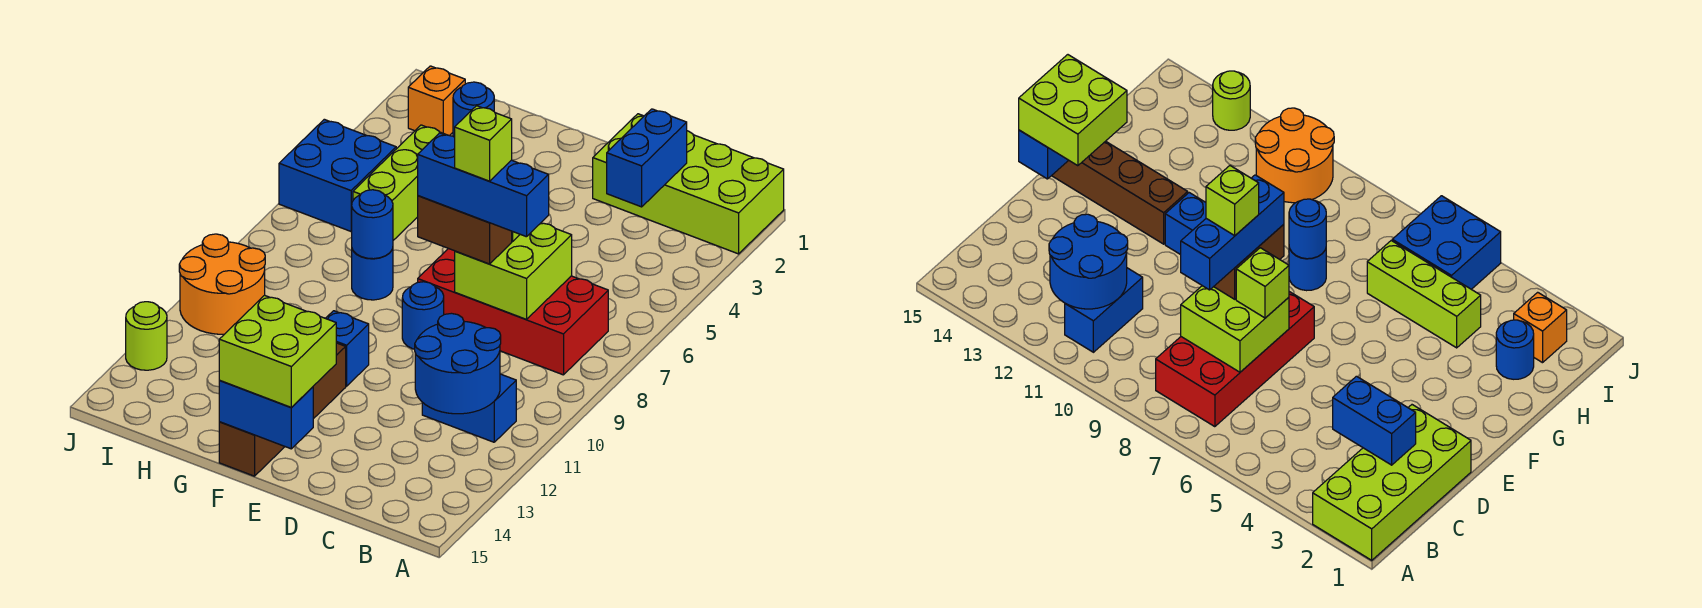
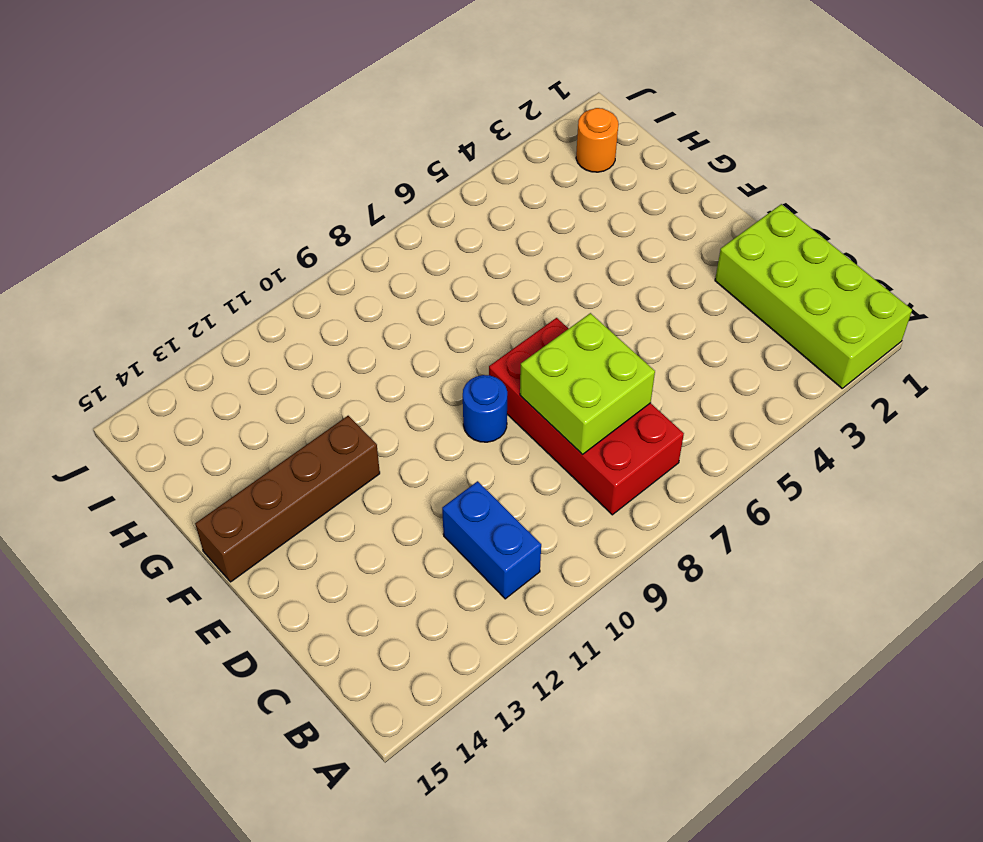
orange round brick I2 level 1 -> orange brick I2 level 1
none -> blue brick F11 level 1
none -> blue round brick G8 level 1
none -> blue round brick H2 level 1

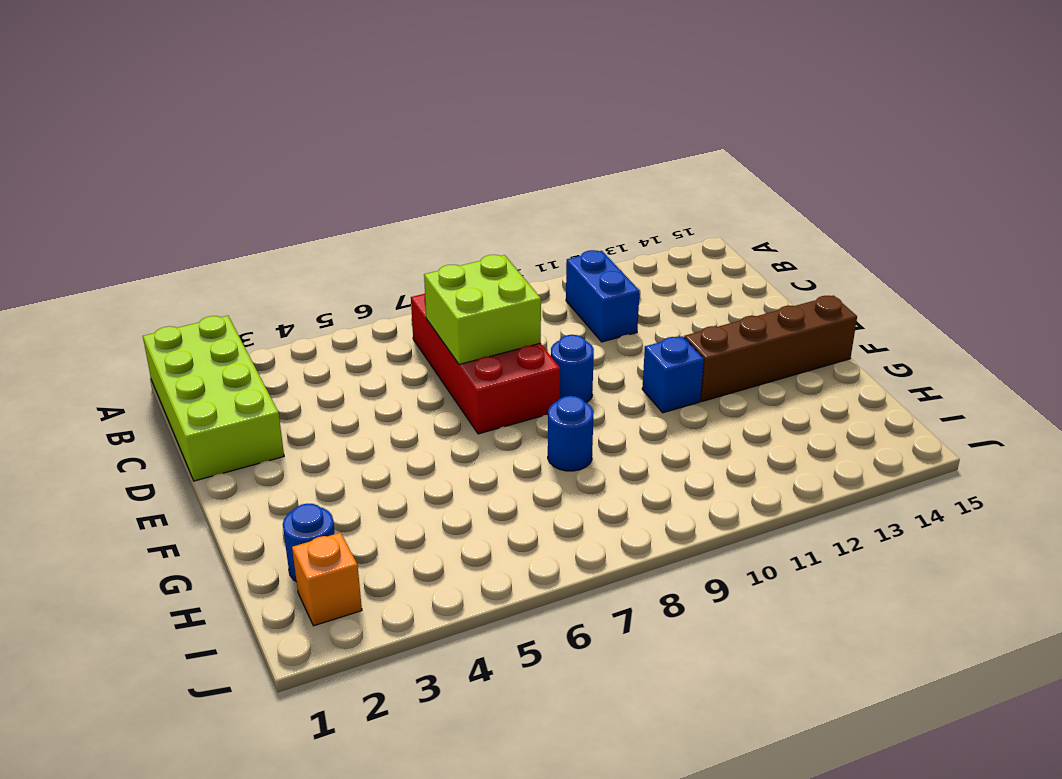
none -> lime brick H4:H6 level 1
none -> blue brick I5:J6 level 1
none -> orange round brick I10:J11 level 1

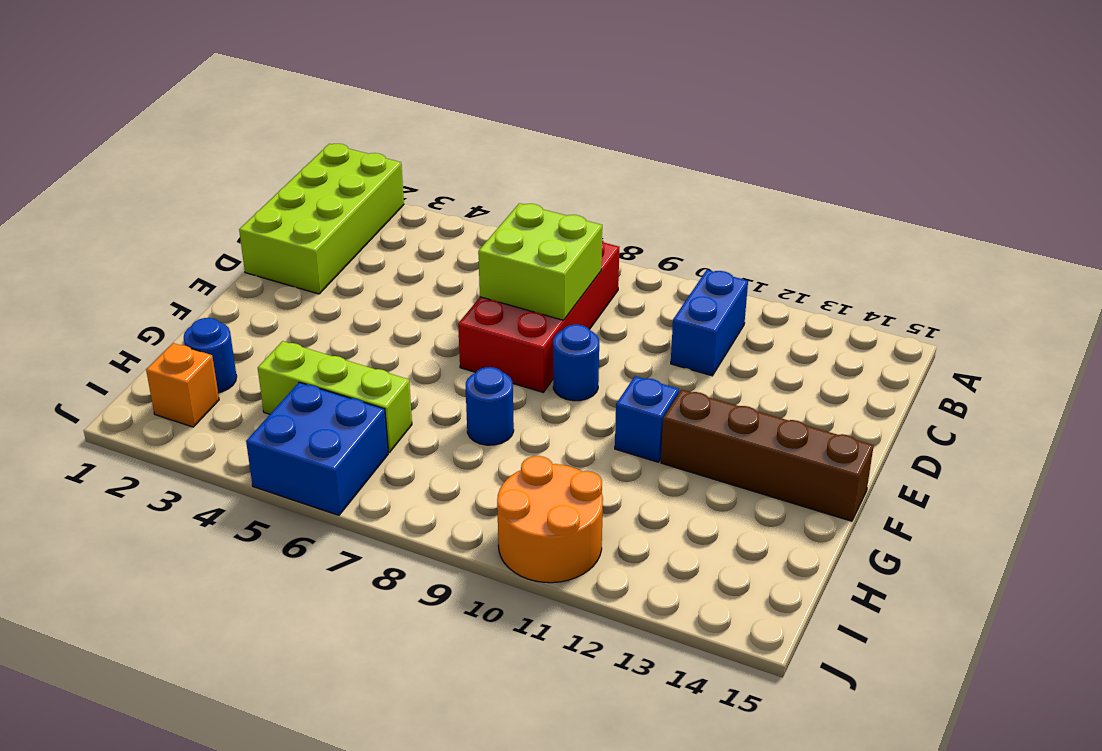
none -> lime round brick J13 level 1
none -> blue round brick B11:C12 level 2
none -> blue brick C2:C3 level 2

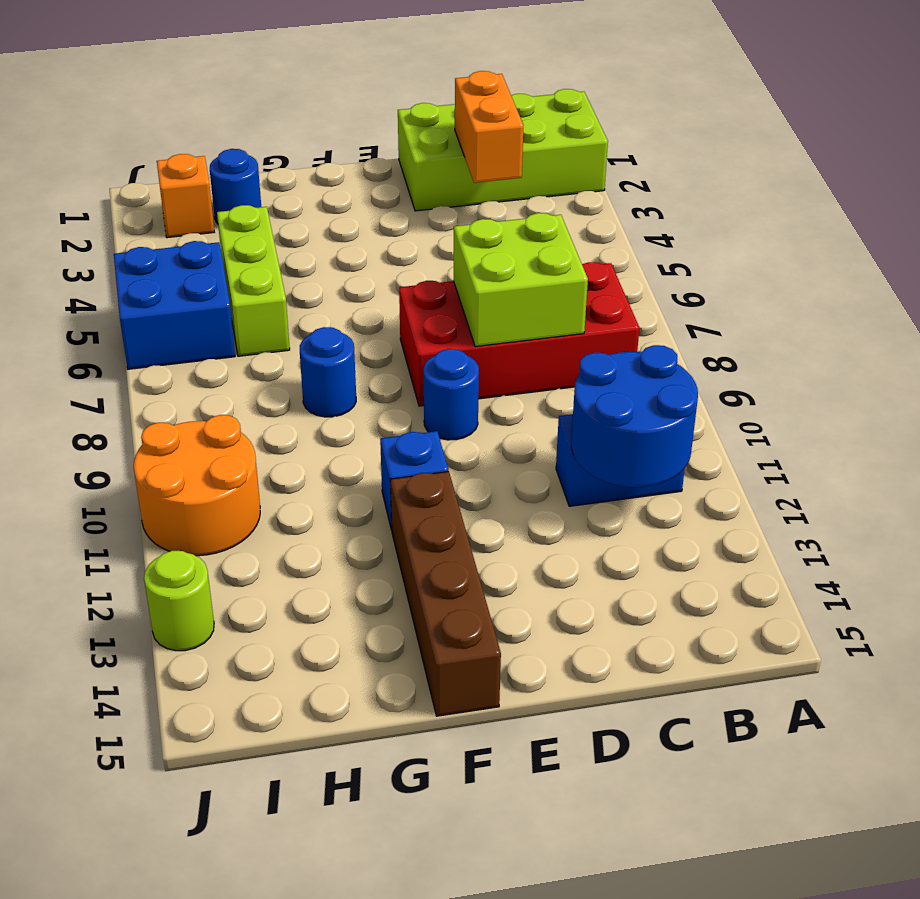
orange brick C2:C3 level 2 -> blue brick C2:C3 level 2
none -> blue brick E15:F15 level 2
none -> blue round brick G8 level 2
none -> lime brick D7 level 3

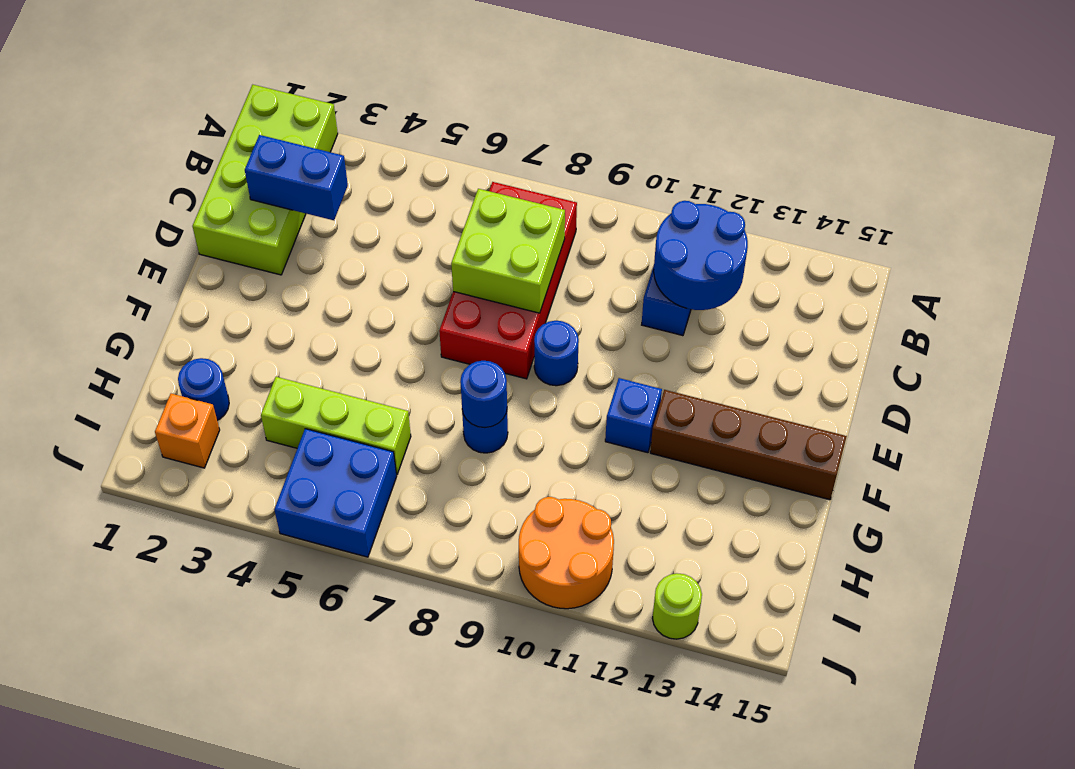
none -> blue brick E15:F15 level 2
none -> lime brick D7 level 3
none -> brown brick D8:E8 level 3

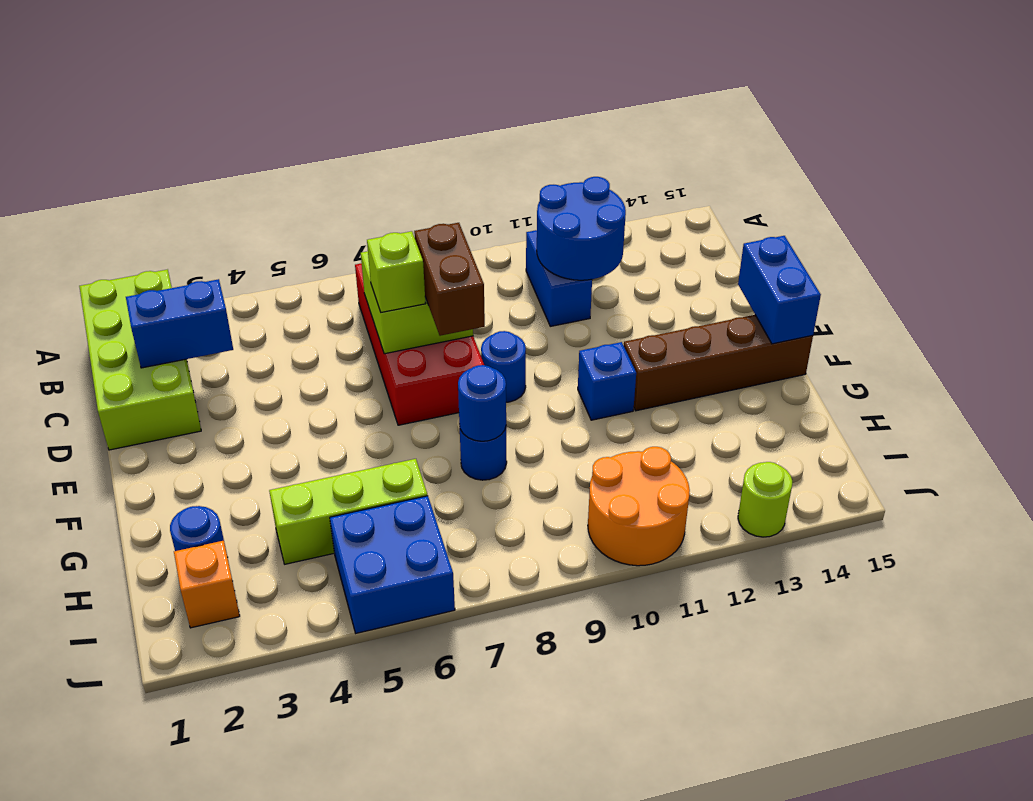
none -> lime brick E14:F15 level 3
none -> blue brick C8:E8 level 4
none -> lime brick D8 level 5

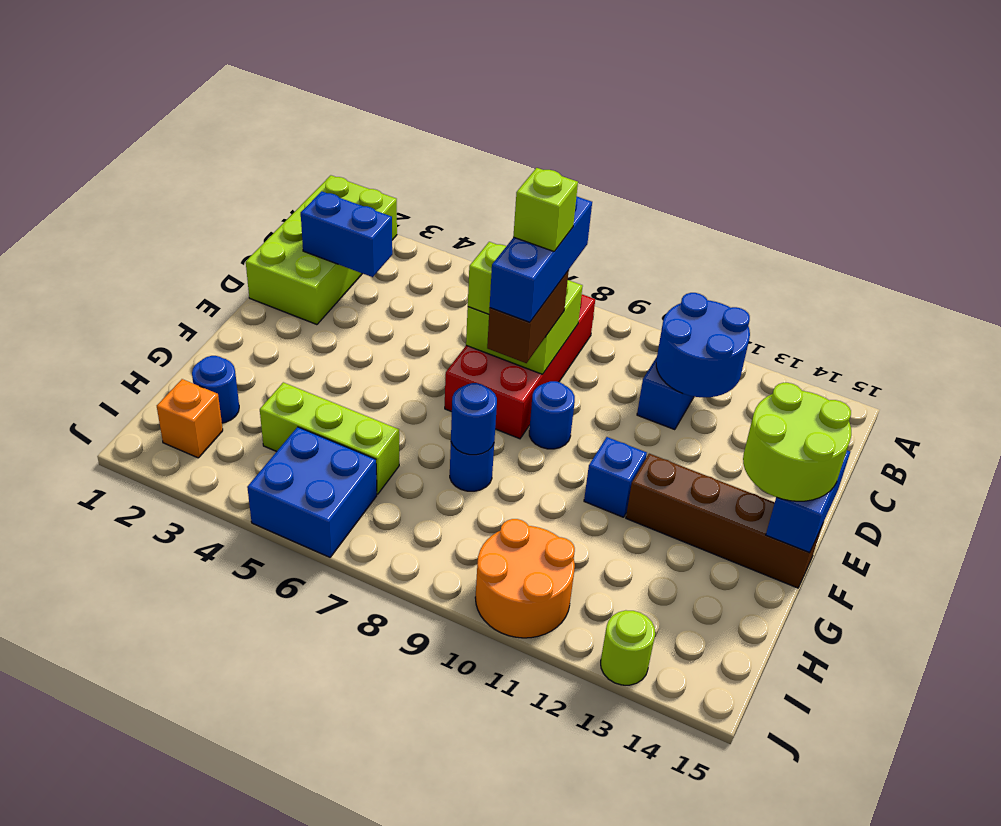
lime round brick E14:F15 level 3 -> lime brick E14:F15 level 3

